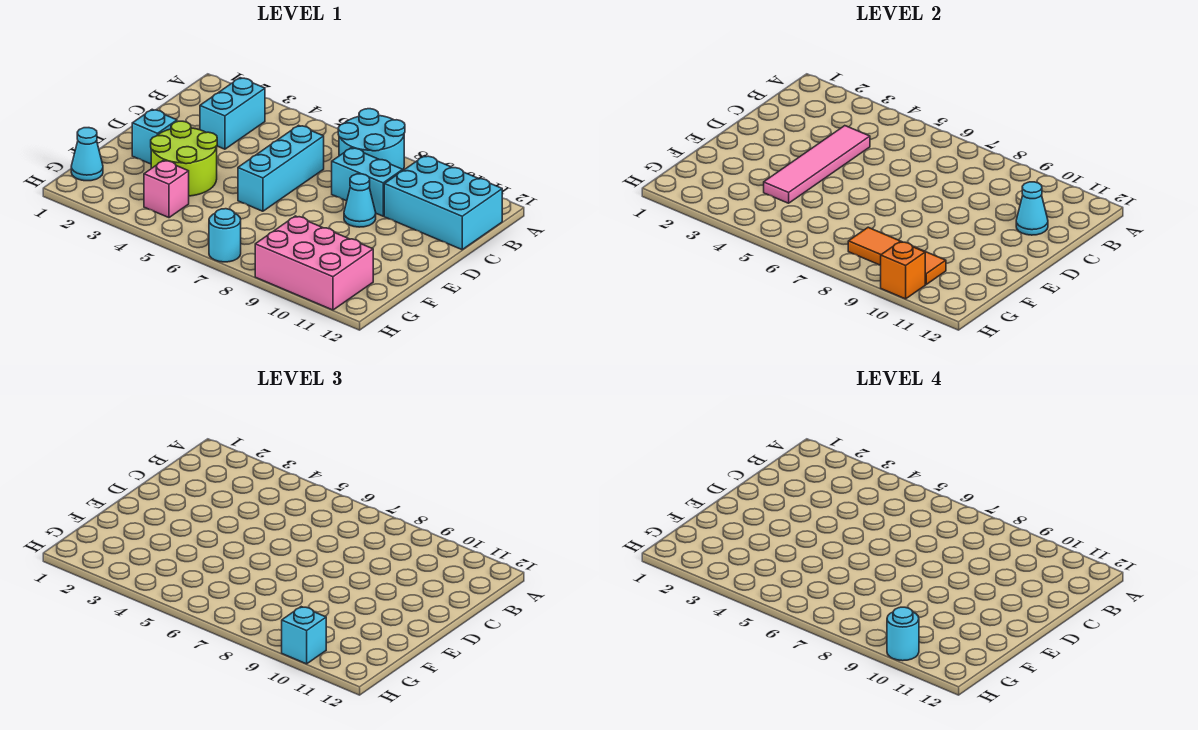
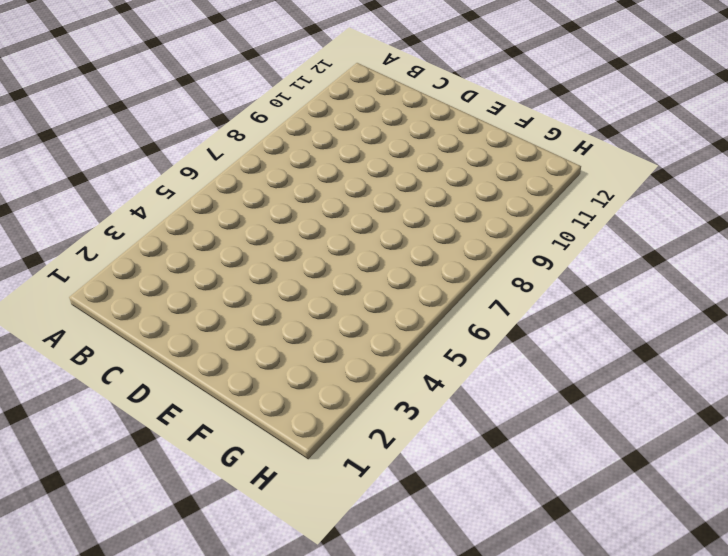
none -> cyan round brick A7:B8 level 1
none -> cyan brick B3:C3 level 1
none -> cyan brick B10:C12 level 1

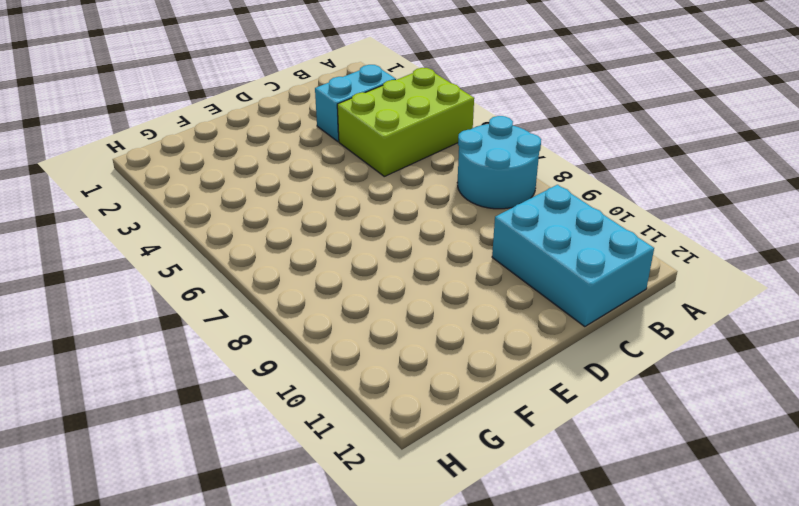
lime brick A4:C5 level 1 -> none
none -> cyan brick C6:E6 level 1
none -> cyan brick C8:C9 level 1
none -> cyan cone D9 level 1

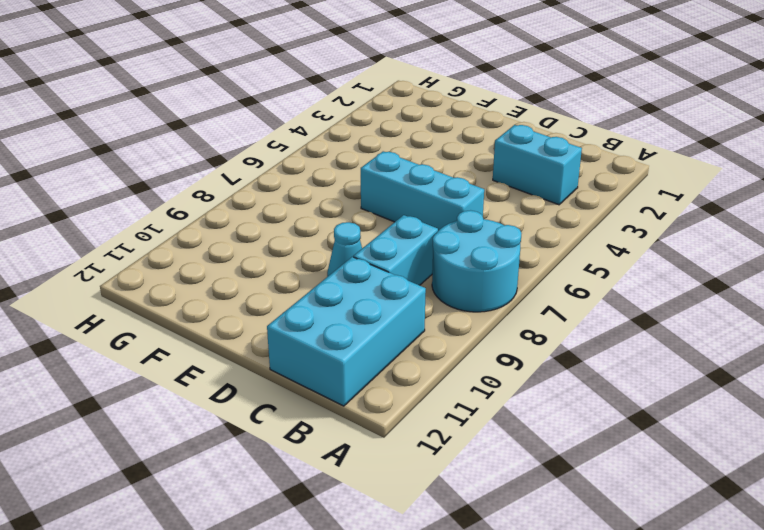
none -> cyan brick E2 level 1
none -> lime round brick E3:F4 level 1
none -> cyan cone G1 level 1

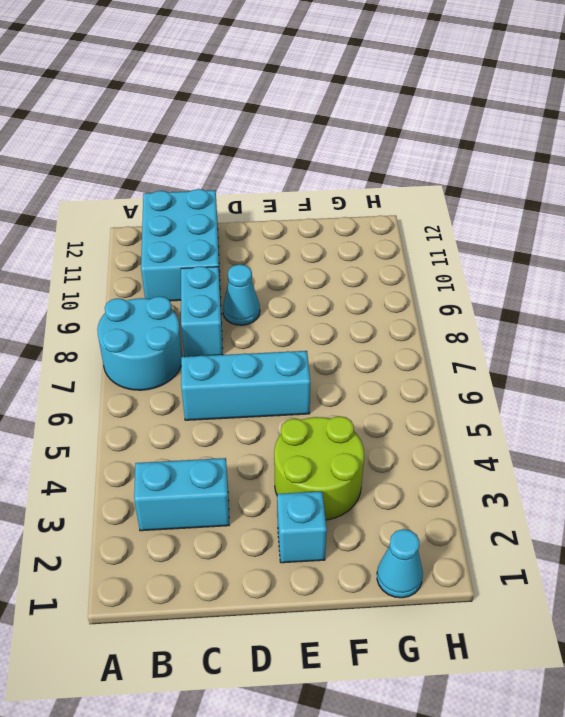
none -> pink brick G4 level 1
none -> pink brick G9:H11 level 1
none -> cyan round brick H7 level 1

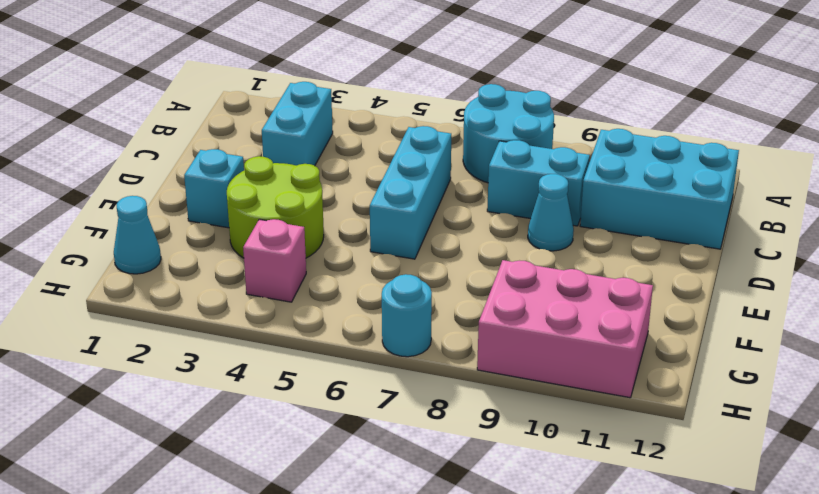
none -> pink tile C4:F4 level 2
none -> cyan cone C11 level 2
none -> orange tile G8:G10 level 2

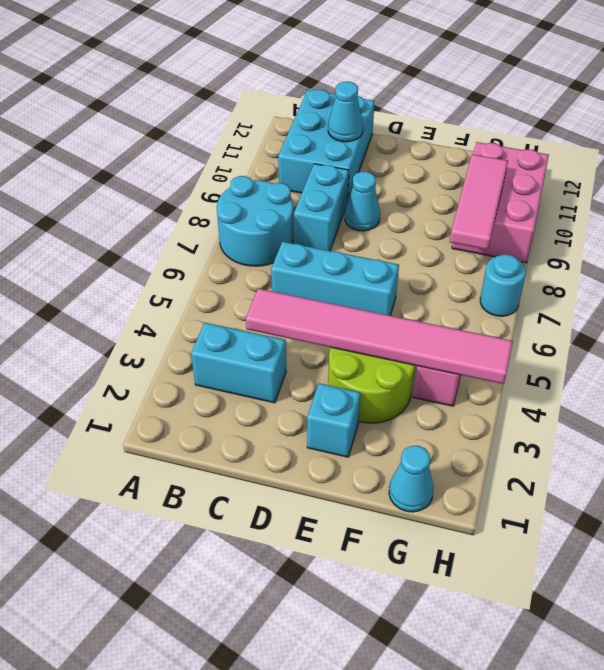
pink tile C4:H4 level 2 -> pink tile C4:F4 level 2
pink tile G8:G10 level 2 -> orange tile G8:G10 level 2
none -> orange brick H10 level 2
none -> cyan brick H10 level 3
none -> cyan round brick H10 level 4

